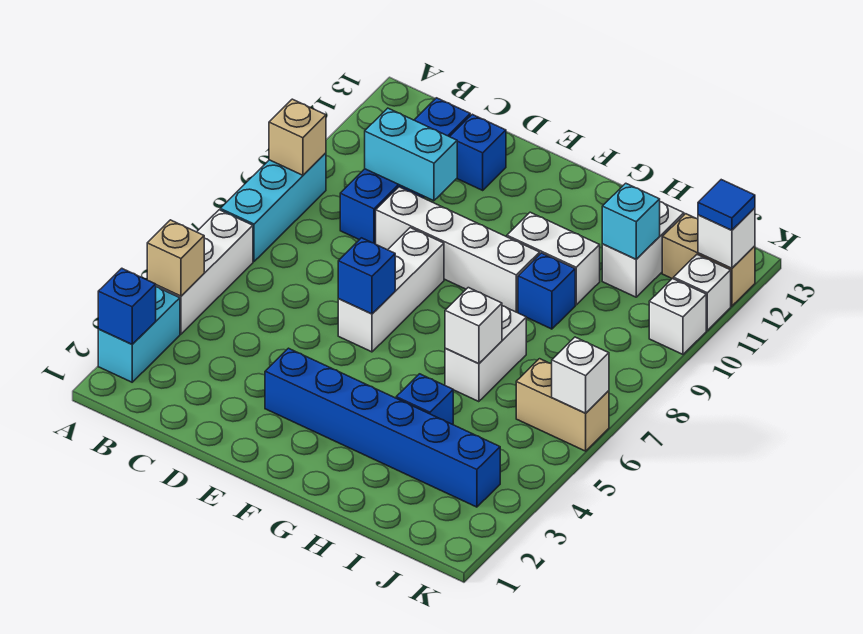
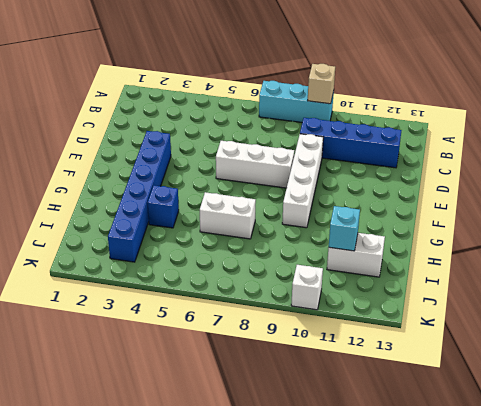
none -> cyan brick A2:A3 level 1
none -> white brick A4:A6 level 1
none -> blue brick D12 level 1

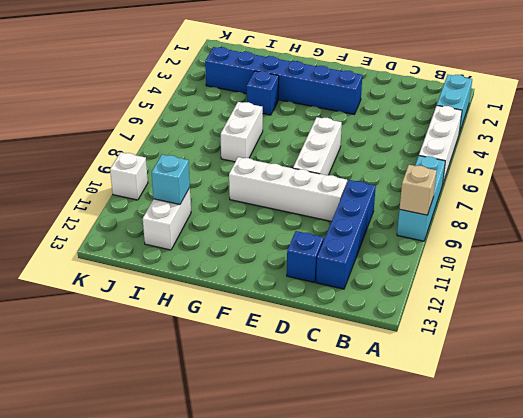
none -> white brick G10:H10 level 1
none -> blue brick H9 level 1
none -> tan brick J6:K6 level 1

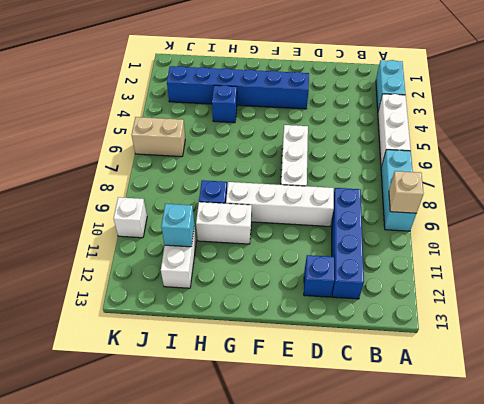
none -> white brick H6:H7 level 1
none -> tan brick J12:K12 level 1
none -> white brick K11 level 1

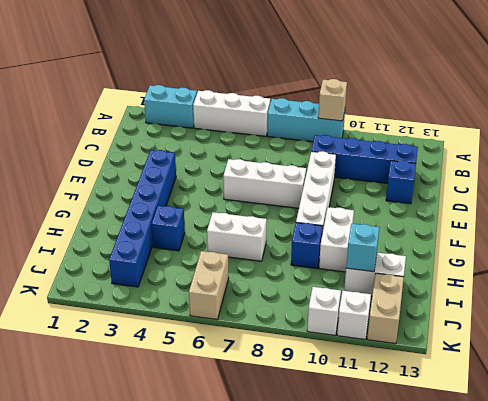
none -> blue brick A2 level 2
none -> tan brick A4 level 2
none -> cyan brick C10:D10 level 2

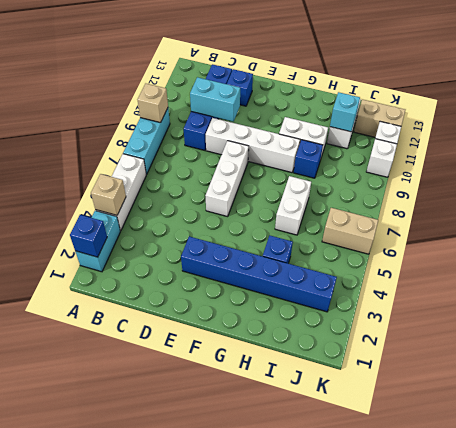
none -> blue brick E6 level 2
none -> white brick H6 level 2
none -> white brick K6 level 2

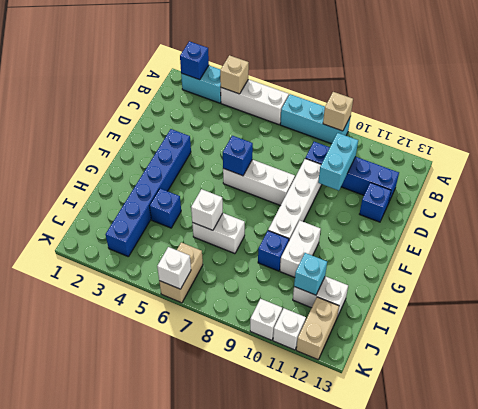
none -> white brick K12 level 2
none -> blue tile K12 level 3

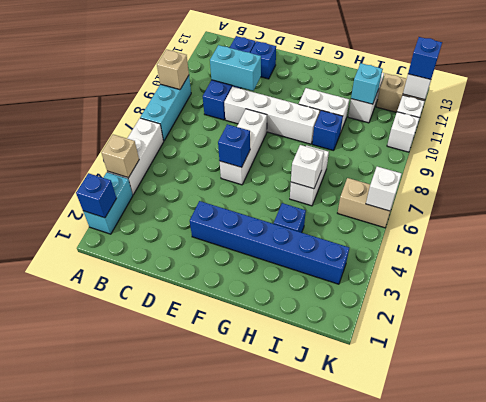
blue brick K12 level 3 -> blue tile K12 level 3

